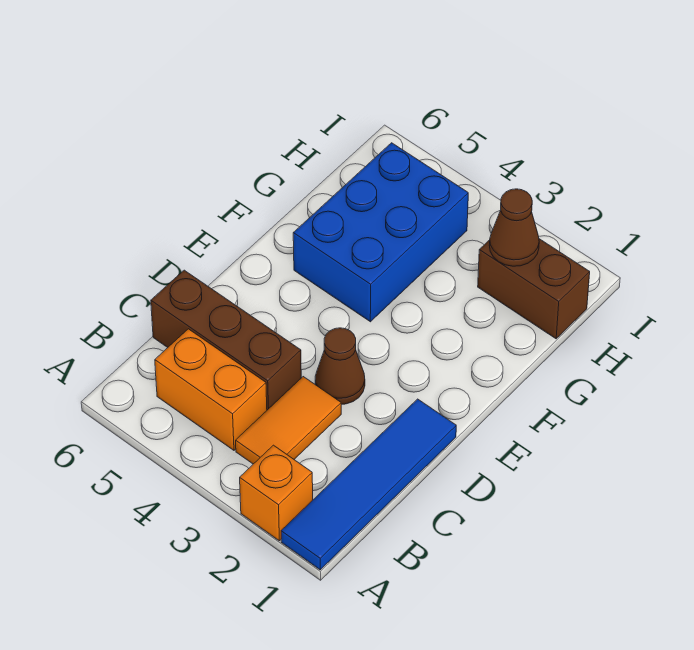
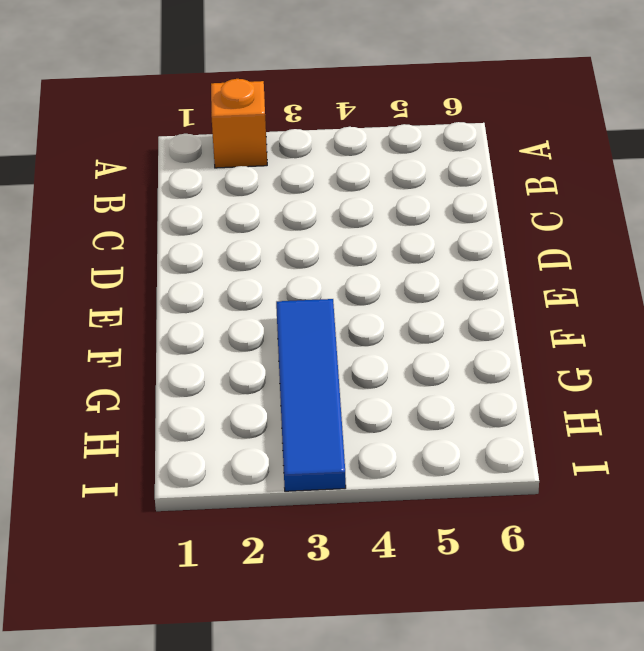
blue tile F3:I3 level 1 -> blue tile A1:D1 level 1
none -> orange tile B3:C3 level 1
none -> orange brick B4:B5 level 1

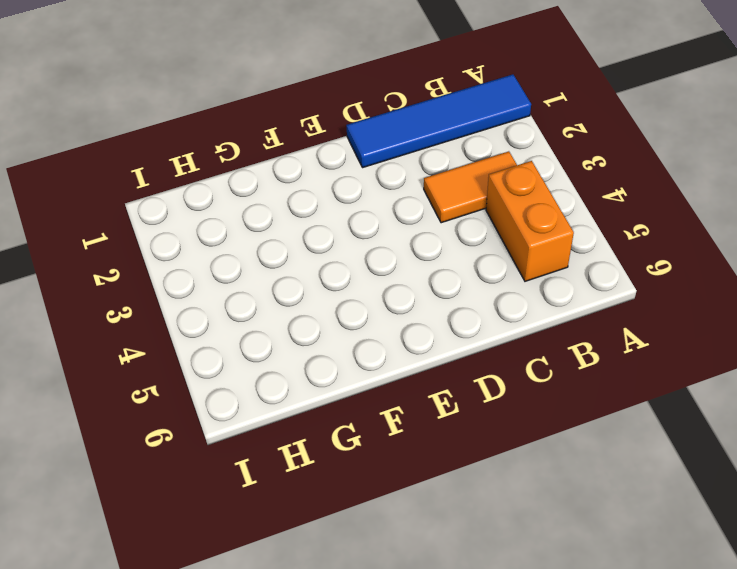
none -> orange brick A2 level 1
none -> brown brick C4:C6 level 1

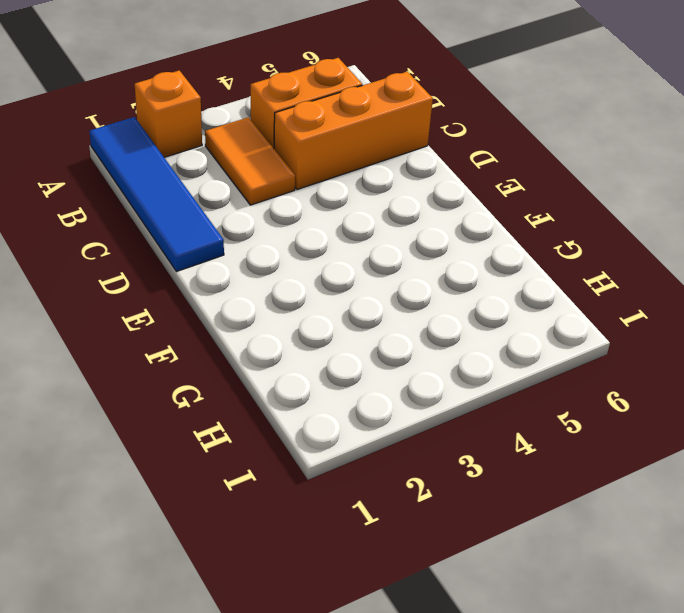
orange brick C4:C6 level 1 -> brown brick C4:C6 level 1
none -> brown cone D3 level 1
none -> blue brick F4:H5 level 1

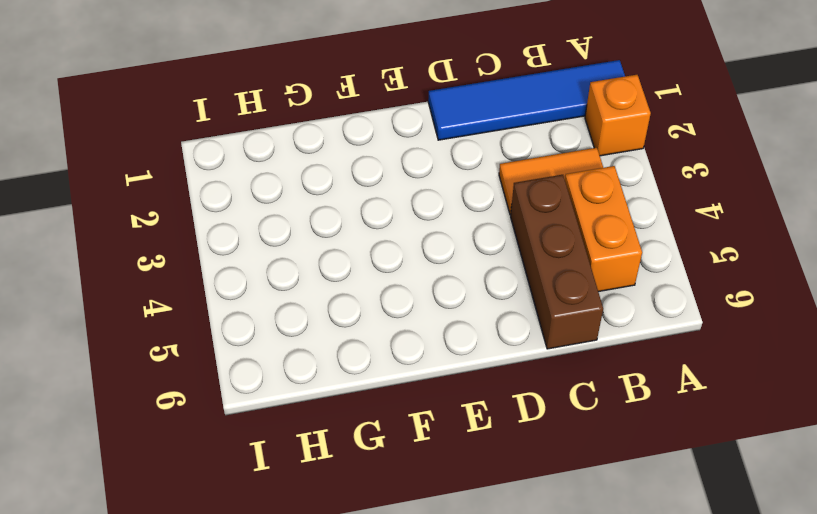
none -> brown cone D3 level 1
none -> blue brick F4:H5 level 1

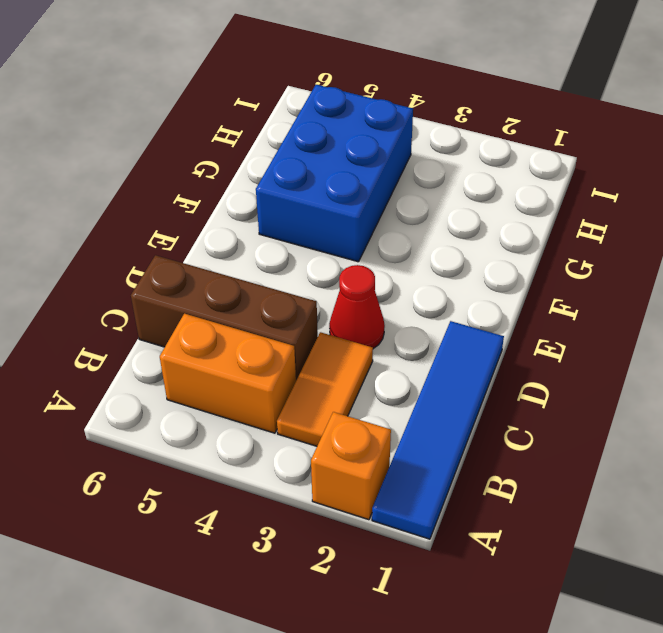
red cone D3 level 1 -> brown cone D3 level 1
none -> brown brick H1:H2 level 1
none -> brown cone H2 level 2

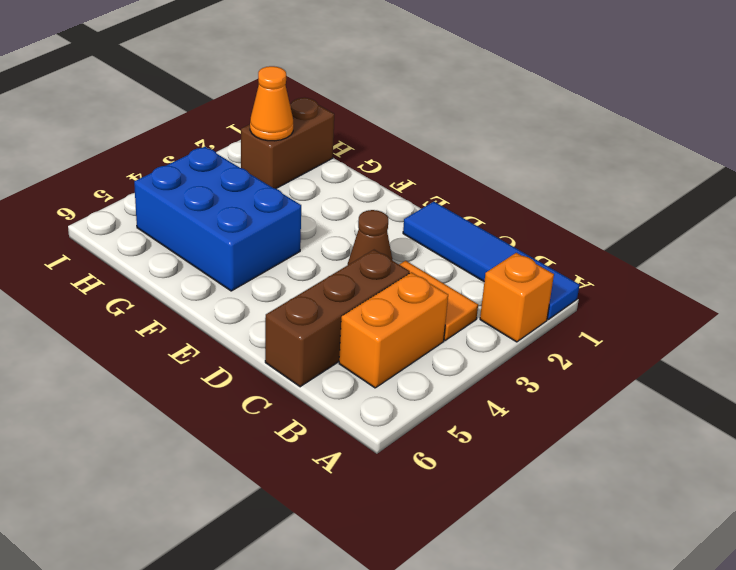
orange cone H2 level 2 -> brown cone H2 level 2

